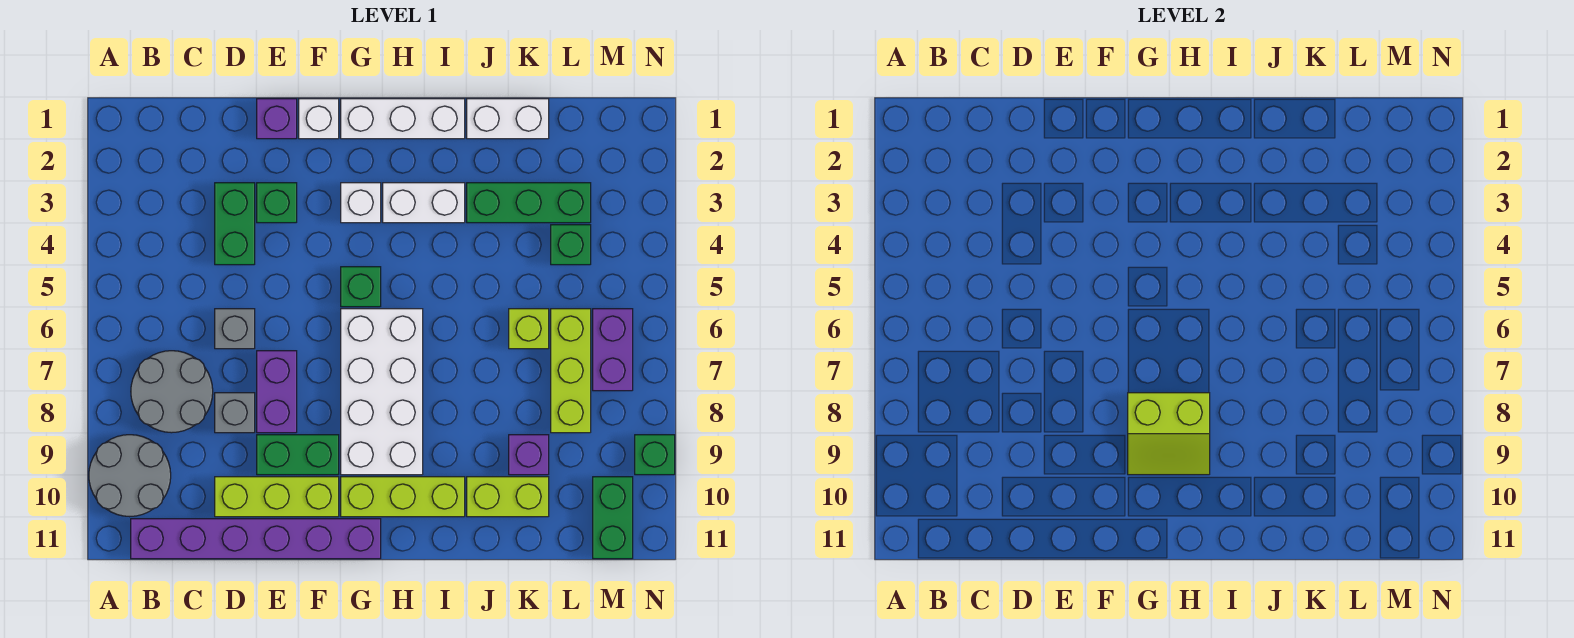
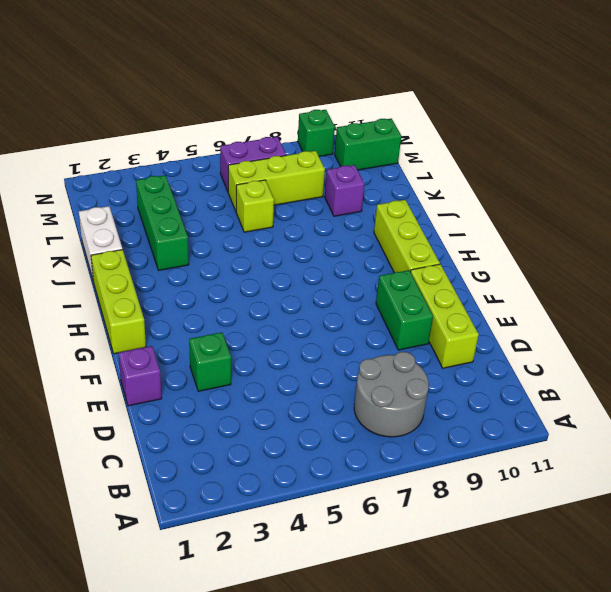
lime brick G1:I1 level 1 -> white brick G1:I1 level 1
none -> grey round brick A9:B10 level 1
none -> purple brick B11:G11 level 1
none -> green brick D3:D4 level 1

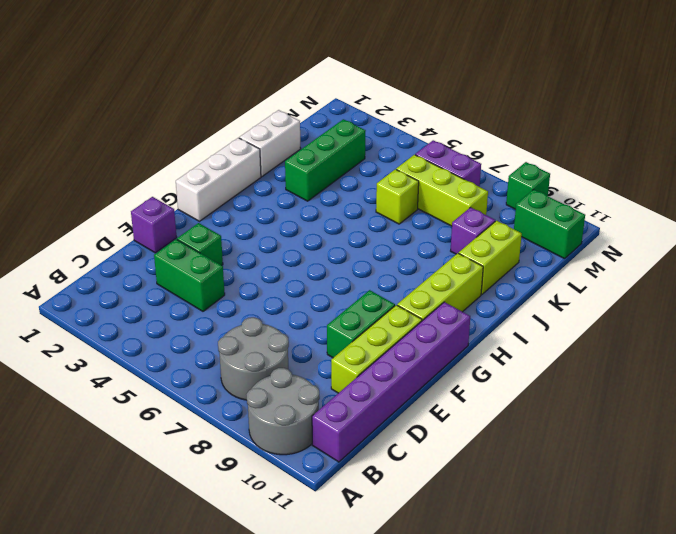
none -> grey brick D6 level 1
none -> grey brick D8 level 1
none -> purple brick E7:E8 level 1

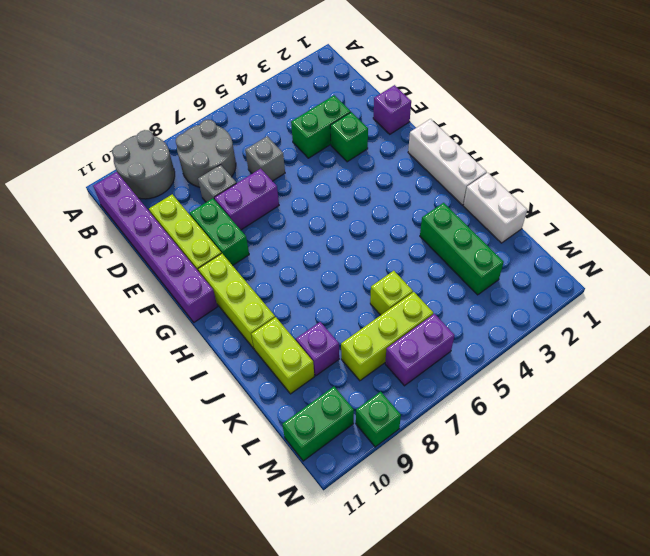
none -> white brick F1 level 1
none -> white brick G3 level 1
none -> green brick G5 level 1

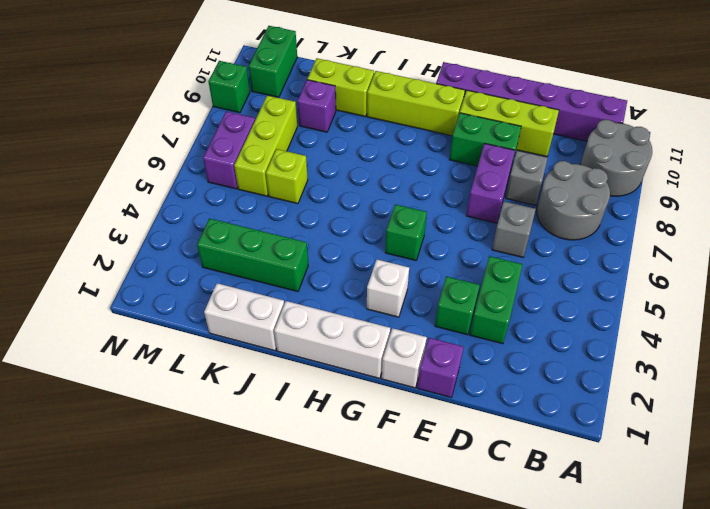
none -> white brick G6:H9 level 1
none -> white brick H3:I3 level 1
none -> green brick L4 level 1

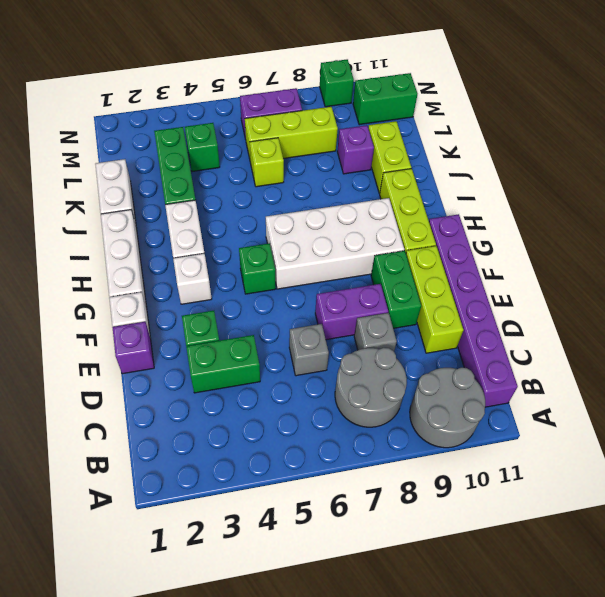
none -> lime slope G8:H9 level 2 top 8

